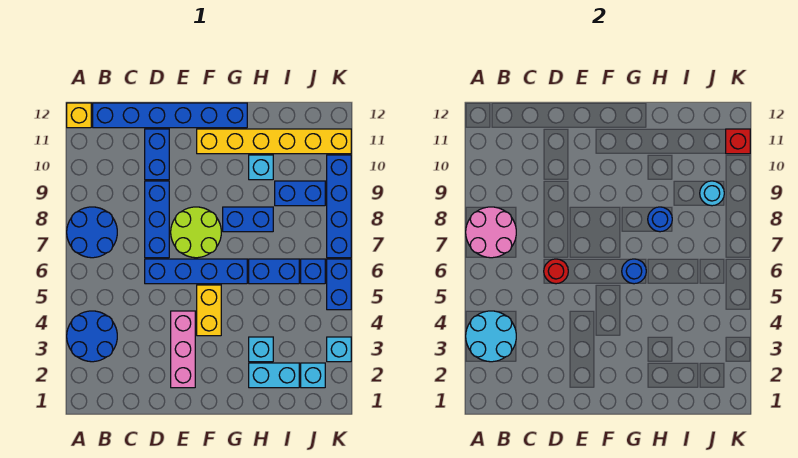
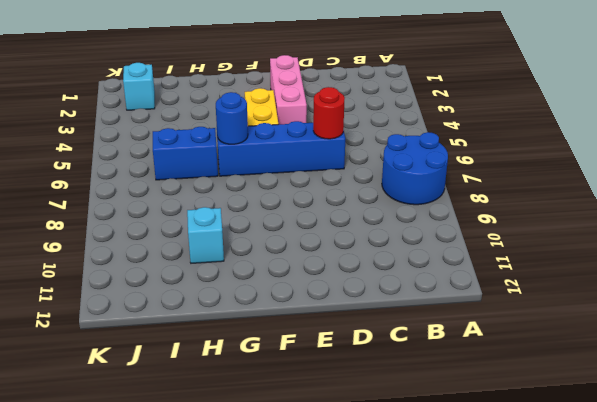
none -> blue round brick A3:B4 level 1
none -> yellow brick A12 level 1
none -> blue brick B12:G12 level 1

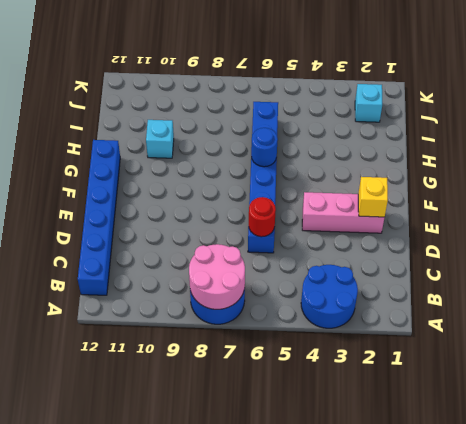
yellow brick E2 level 2 -> yellow brick A12 level 1
none -> blue brick D7:D9 level 1
none -> blue brick D10:D11 level 1
none -> lime round brick E7:F8 level 1

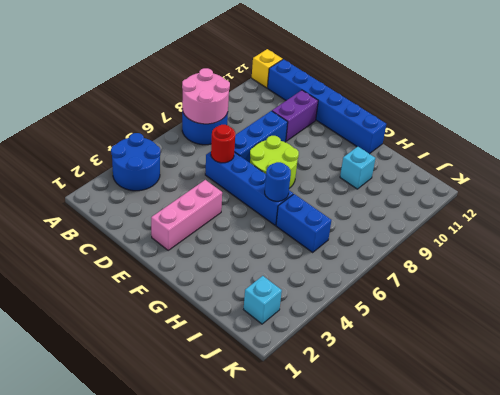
purple brick D10:D11 level 1 -> blue brick D10:D11 level 1
none -> yellow brick F4:F5 level 1
none -> yellow brick F11:K11 level 1
none -> blue brick G8:H8 level 1

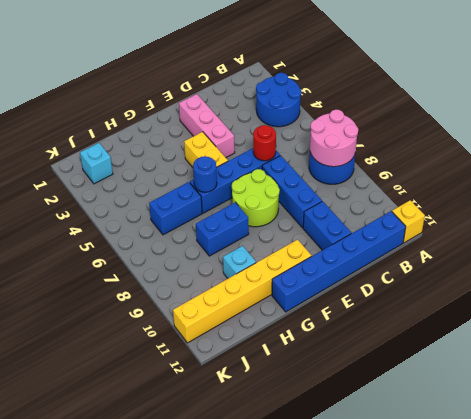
none -> cyan brick H2:I2 level 1
none -> cyan brick H3 level 1
none -> blue brick I9:J9 level 1

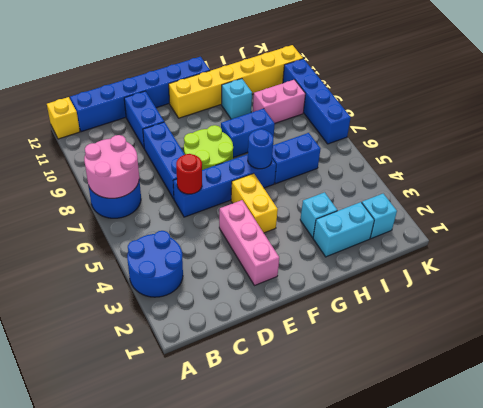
pink brick I9:J9 level 1 -> blue brick I9:J9 level 1
none -> blue brick J6 level 1
none -> cyan brick K3 level 1
none -> blue brick K5:K6 level 1

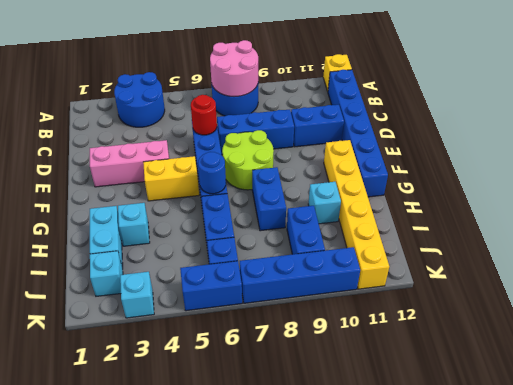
none -> cyan round brick A3:B4 level 2
none -> blue round brick H8 level 2
none -> cyan round brick J9 level 2

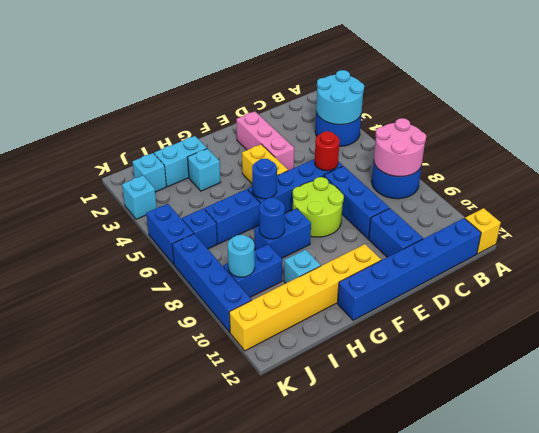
none -> red brick K11 level 2

